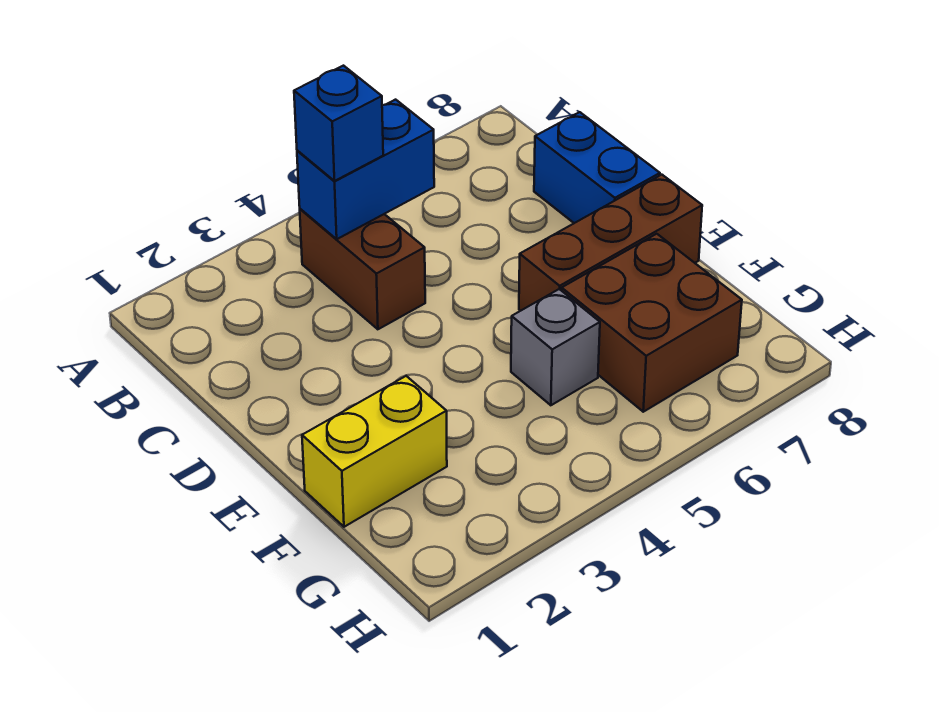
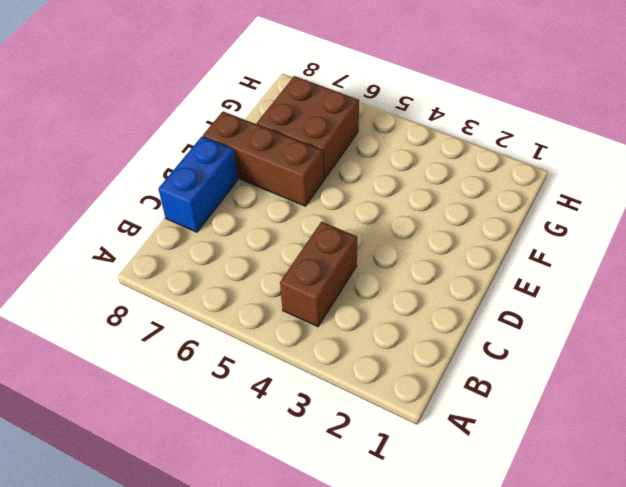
none -> yellow brick F1:F2 level 1
none -> grey brick F5 level 1

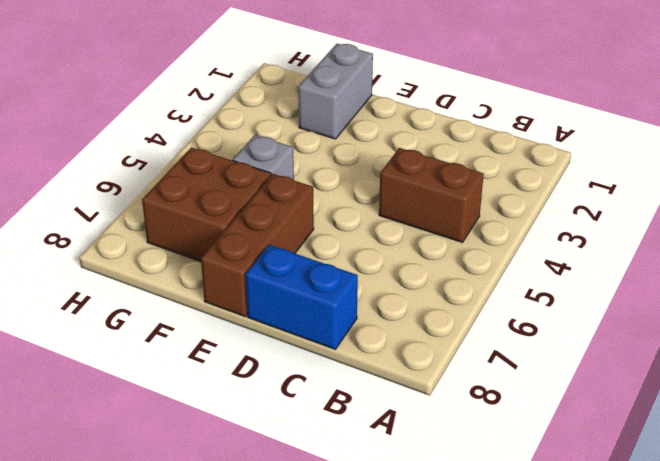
grey brick F1:F2 level 1 -> yellow brick F1:F2 level 1
none -> blue brick B4:B5 level 2
none -> blue brick B4 level 3

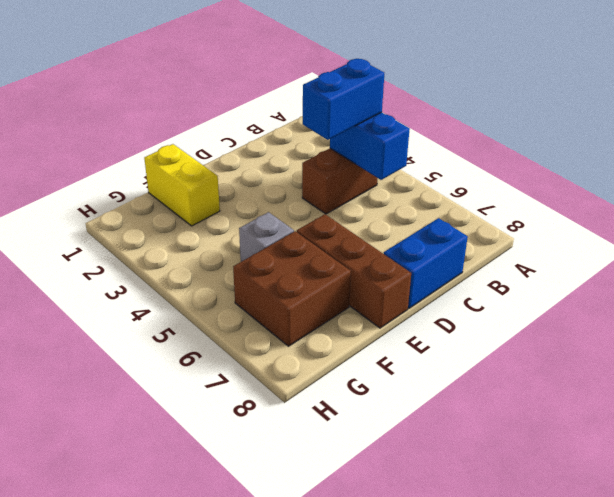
blue brick B4:C4 level 3 -> blue brick B4 level 3

